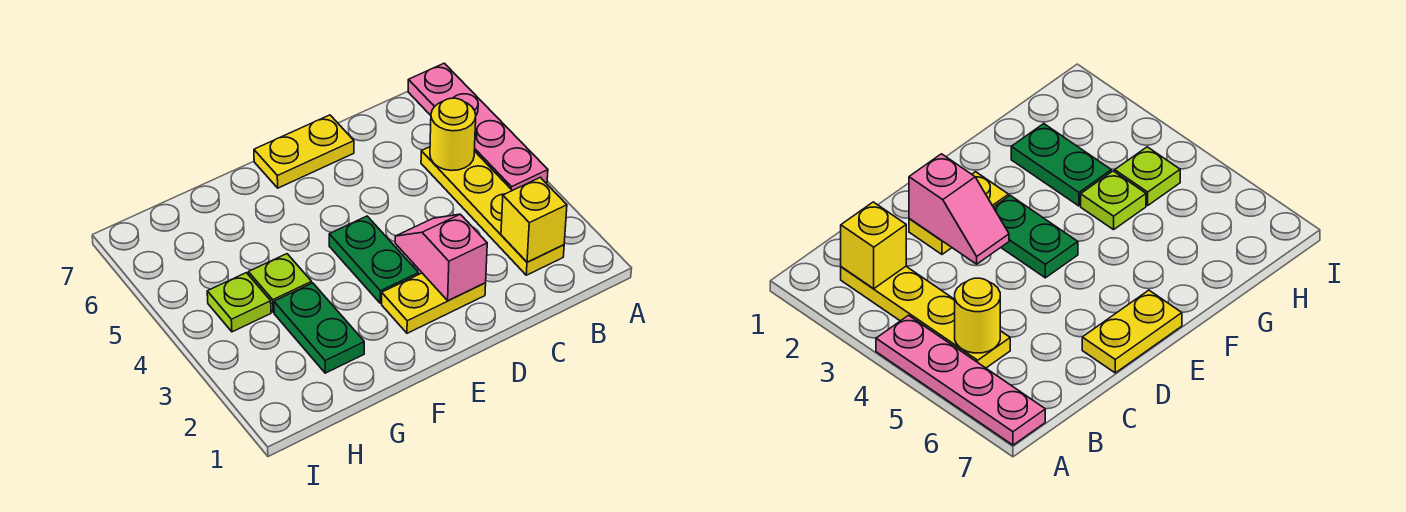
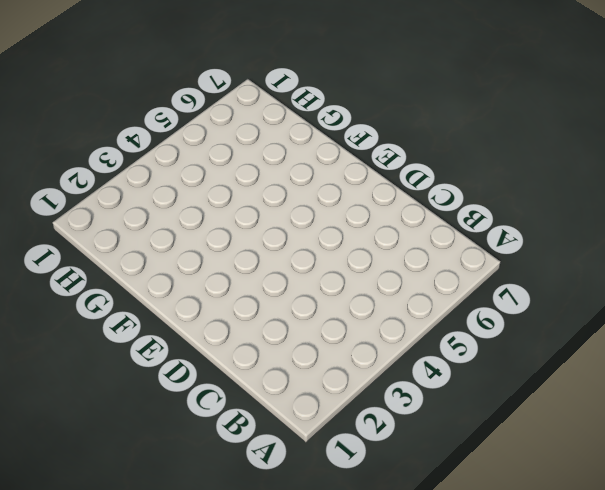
none -> pink plate A4:A7 level 1
none -> yellow plate B2:B5 level 1

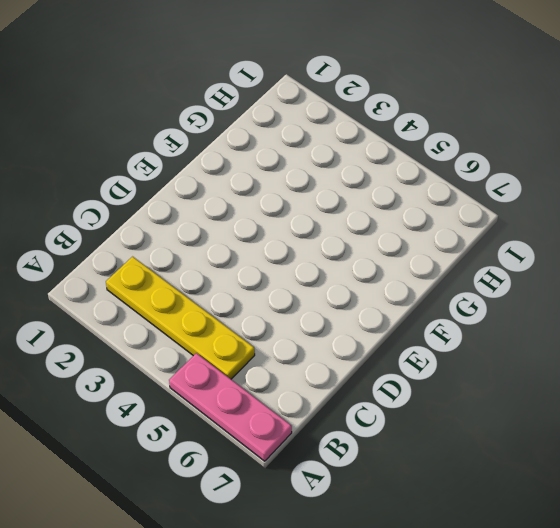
pink plate A5:A7 level 1 -> pink plate A4:A7 level 1
none -> yellow plate D2:E2 level 1
none -> yellow plate D7:E7 level 1

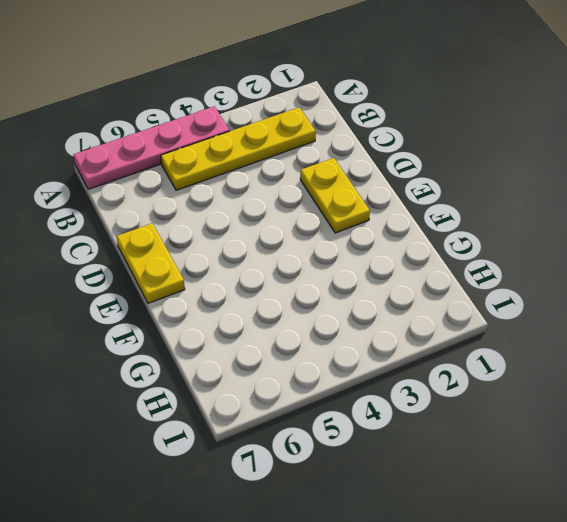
none -> green plate E3:E4 level 1
none -> green plate G2:G3 level 1

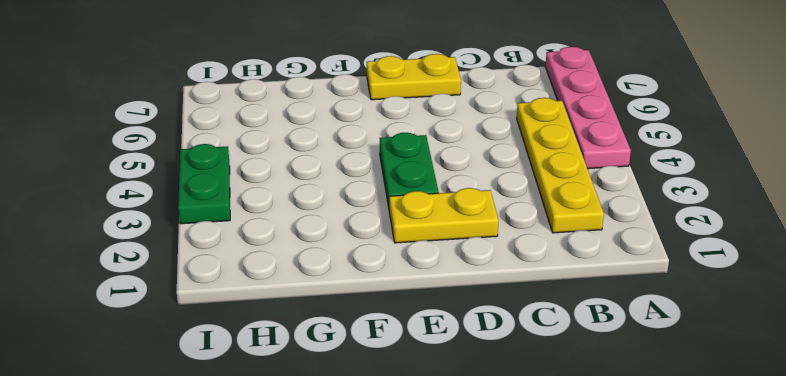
green plate I3:I4 level 1 -> green plate G2:G3 level 1
none -> lime plate G4 level 1
none -> lime plate H4 level 1

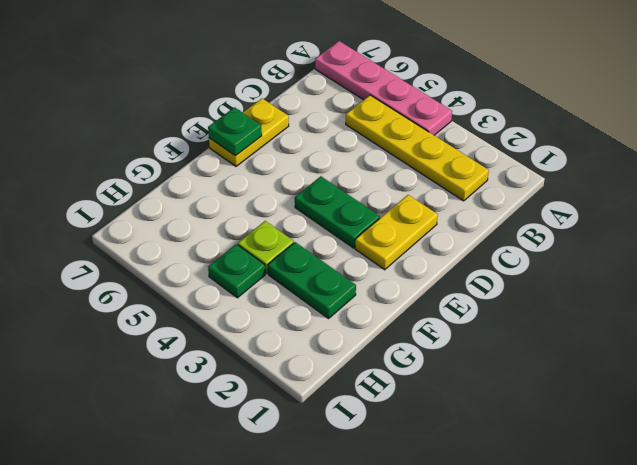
green plate E7 level 2 -> none
green plate H4 level 1 -> lime plate H4 level 1
none -> yellow brick B2 level 2
none -> yellow round brick B5 level 2

